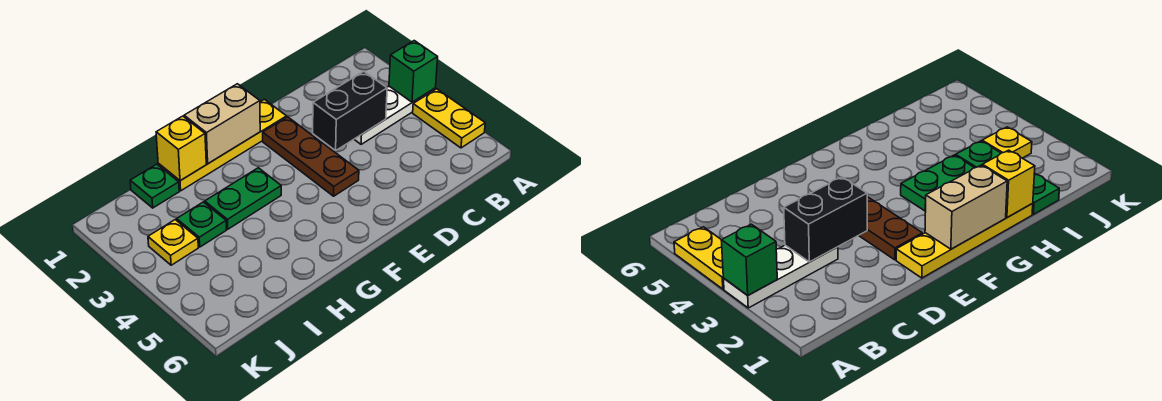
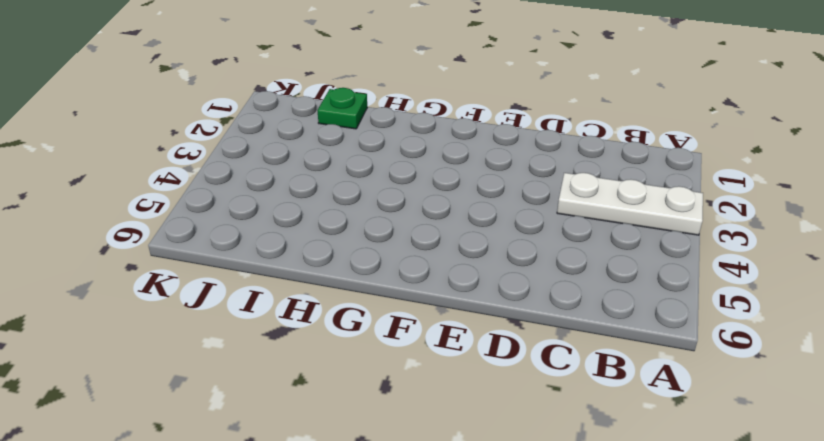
none -> yellow plate A4:A5 level 1
none -> yellow plate E1:H1 level 1
none -> brown plate E2:E4 level 1

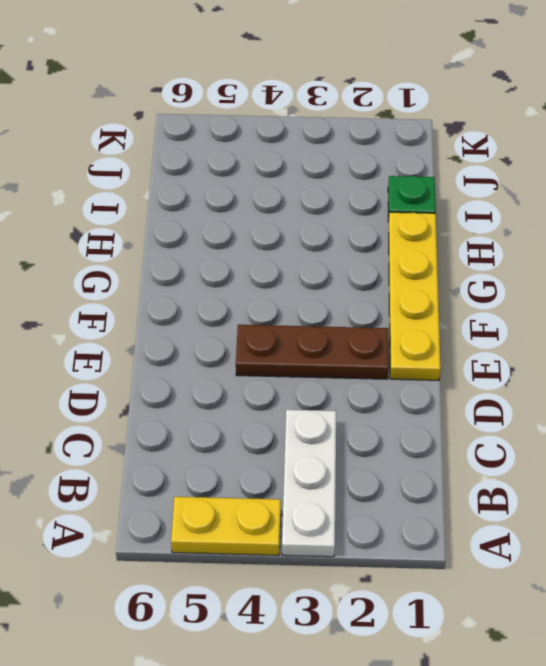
none -> green plate G3:H3 level 1
none -> green plate I3 level 1
none -> yellow plate J3 level 1

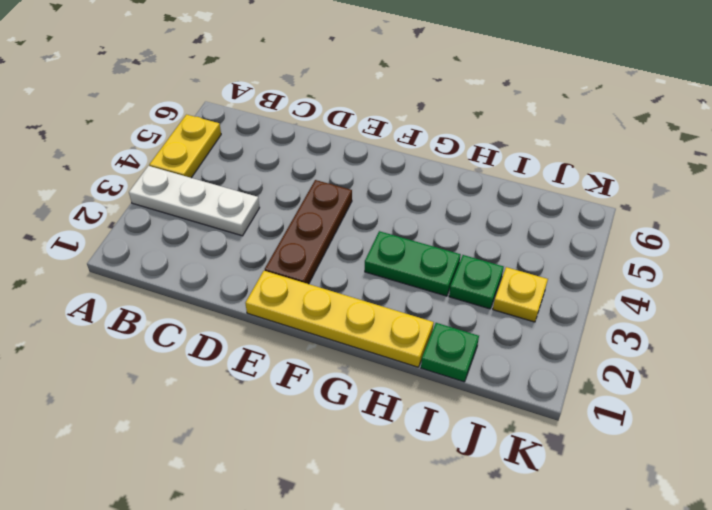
none -> green brick A3 level 2
none -> black brick C3:D3 level 2
none -> tan brick F1:G1 level 2

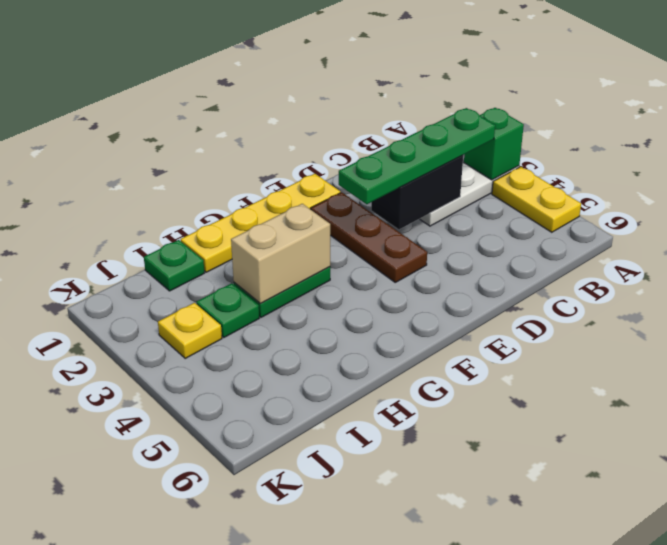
green plate B3:E3 level 3 -> none
tan brick G3:H3 level 2 -> tan brick F1:G1 level 2
none -> yellow brick H1 level 2

